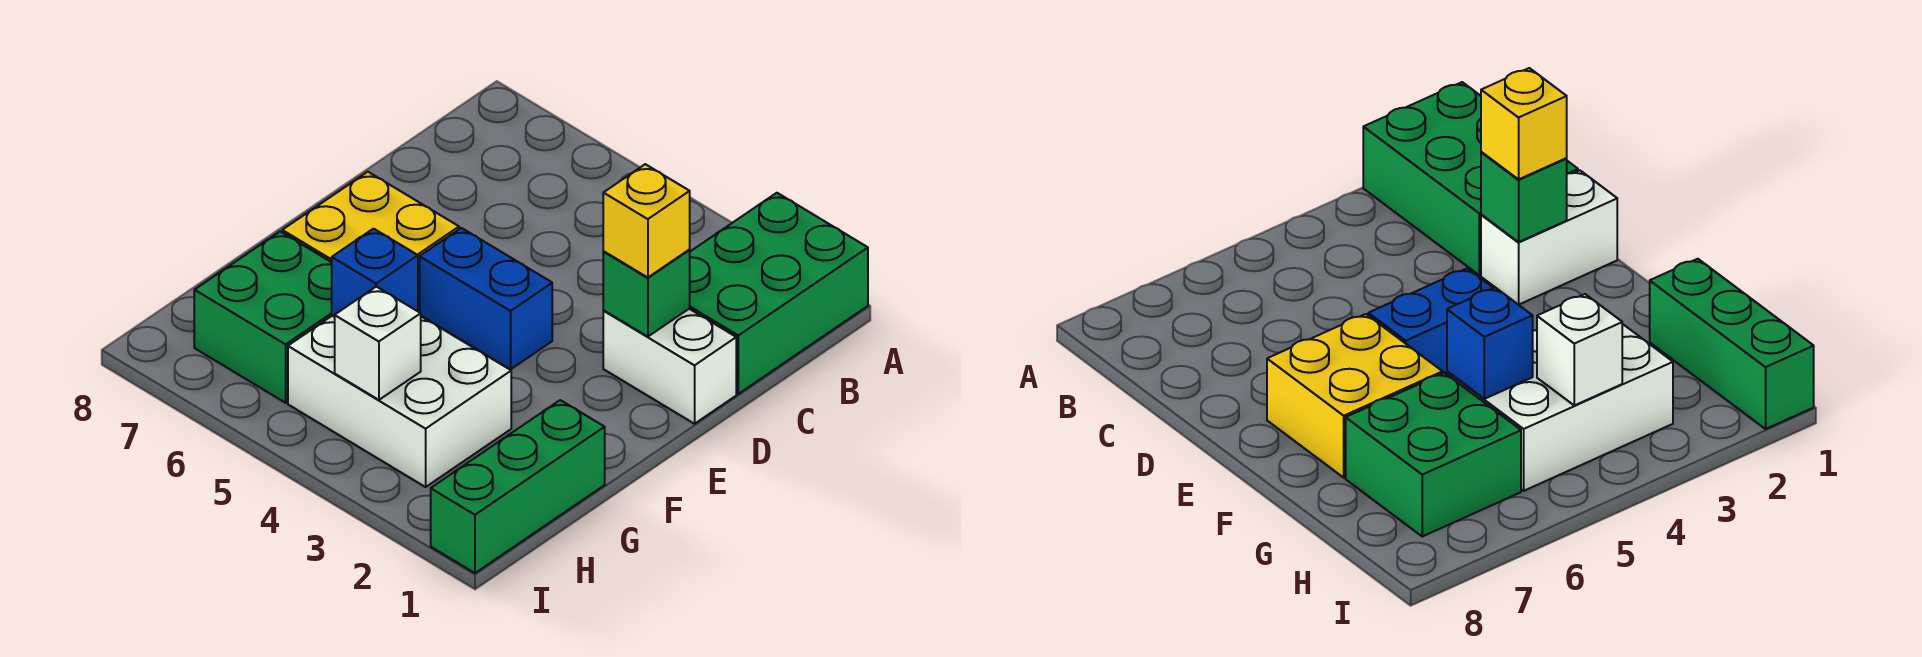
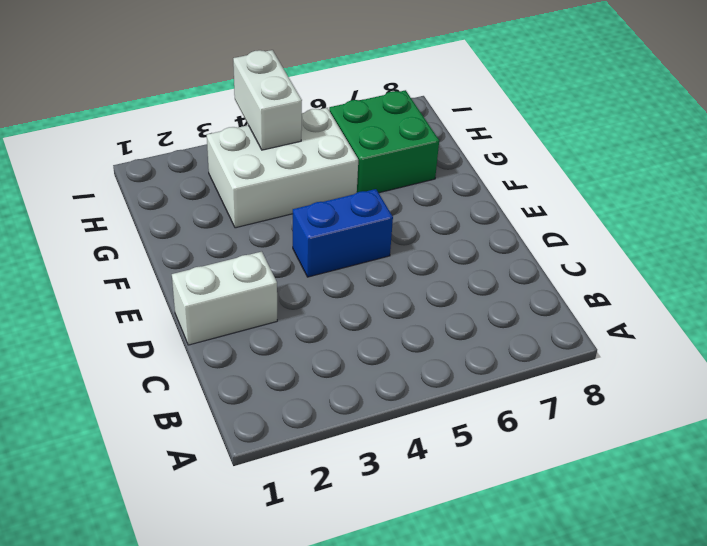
white brick H4:I4 level 2 -> white brick H4 level 2
none -> green brick A1:C2 level 1
none -> yellow brick E6:F7 level 1

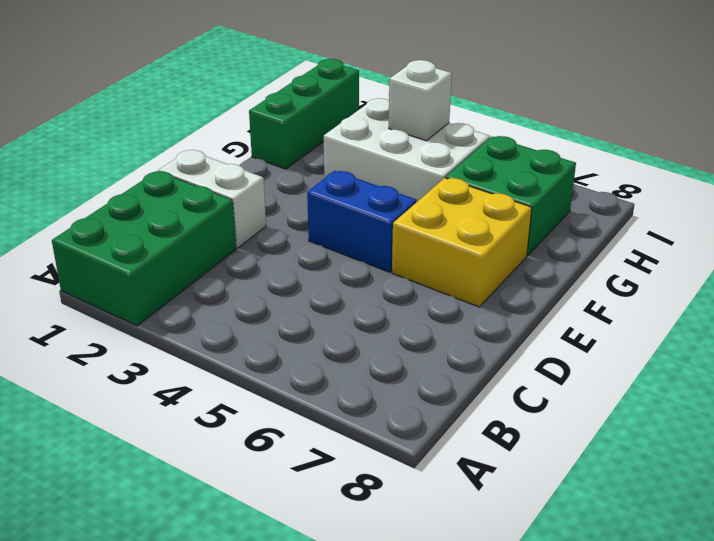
none -> green brick D2 level 2
none -> blue brick G5 level 2

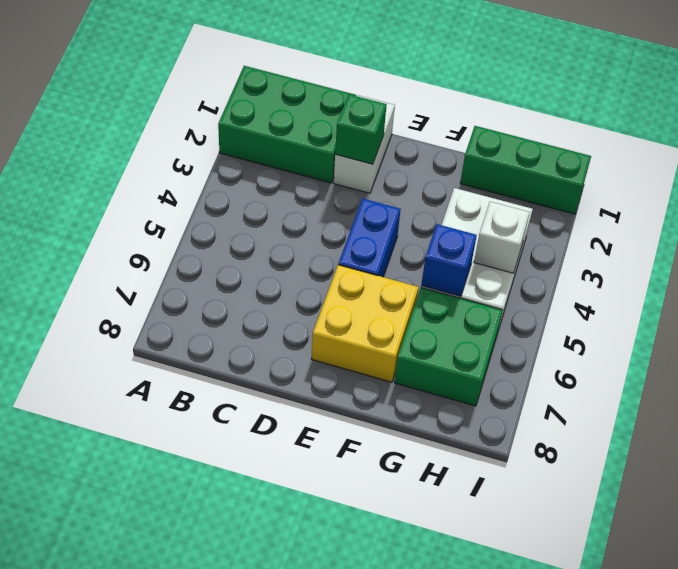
none -> yellow brick D2 level 3

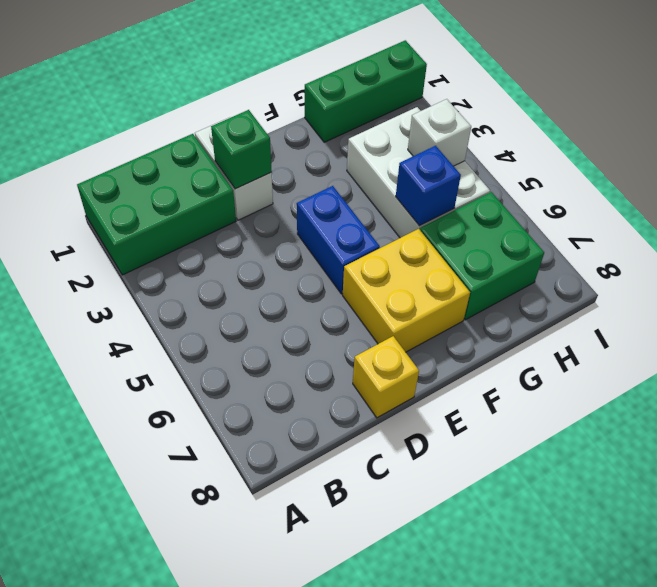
yellow brick D8 level 1 -> yellow brick D2 level 3

